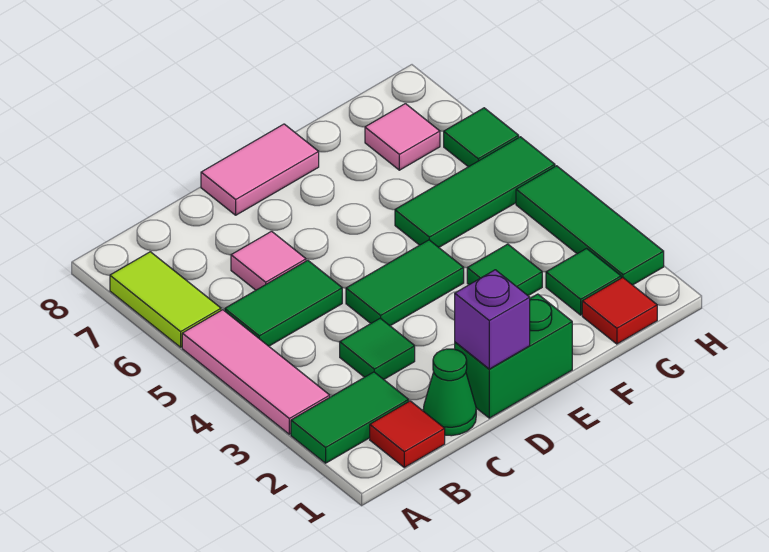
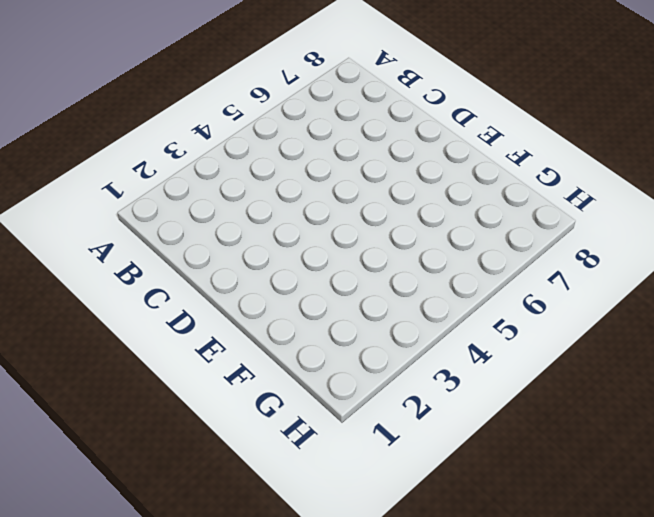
none -> green tile A2:B2 level 1
none -> pink tile A3:A5 level 1
none -> lime tile A6:A7 level 1

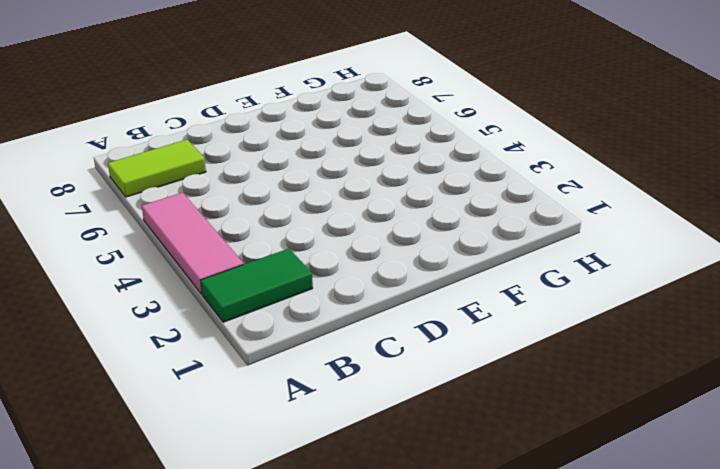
lime tile A7:B7 level 1 -> lime tile A6:A7 level 1
none -> red tile B1 level 1
none -> green tile B5:C5 level 1
none -> green cone C1 level 1

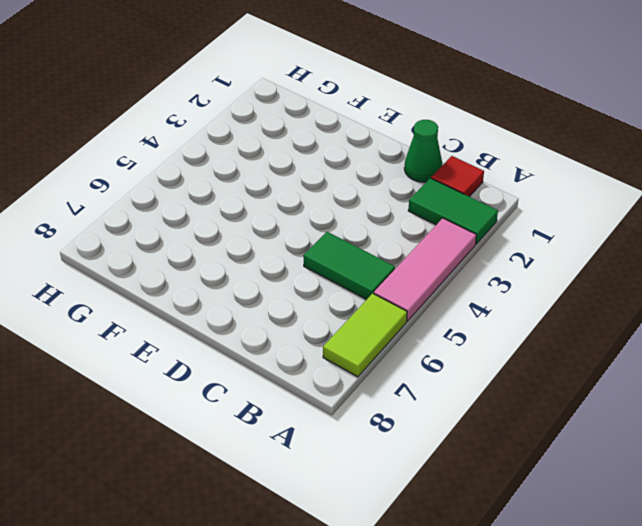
none -> green tile C3 level 1
none -> pink tile C6 level 1
none -> green brick D1:E1 level 1

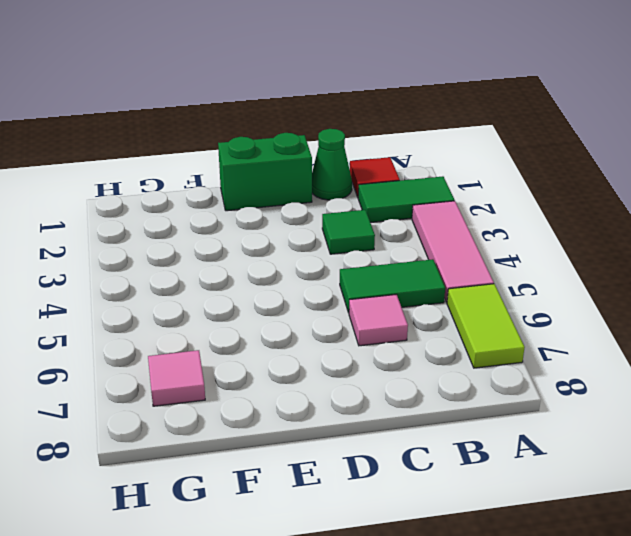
none -> green tile D4:E4 level 1
none -> pink tile D8:E8 level 1
none -> green tile F3 level 1

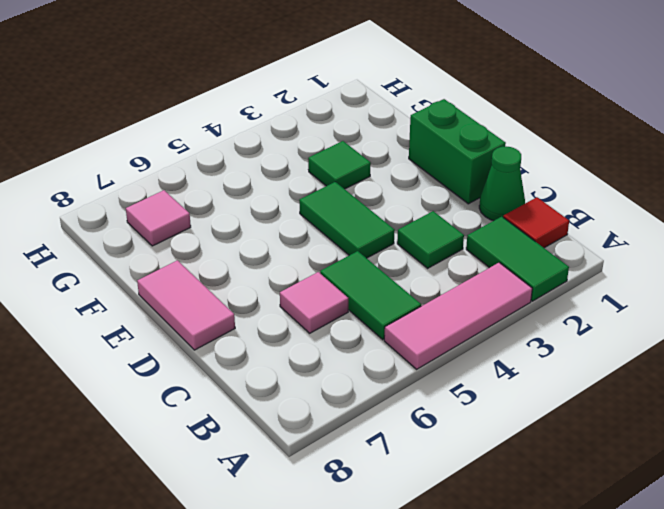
none -> lime tile A6:A7 level 1
none -> green tile F5:H5 level 1
none -> red tile G1 level 1

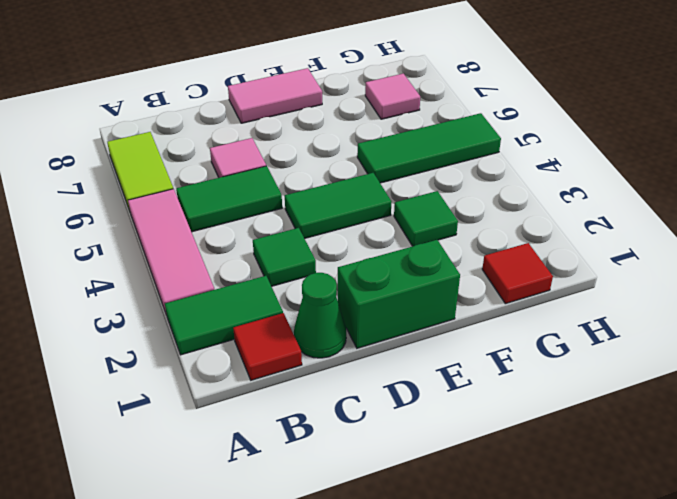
none -> green tile G2 level 1
none -> green tile H2:H4 level 1
none -> green tile H6 level 1

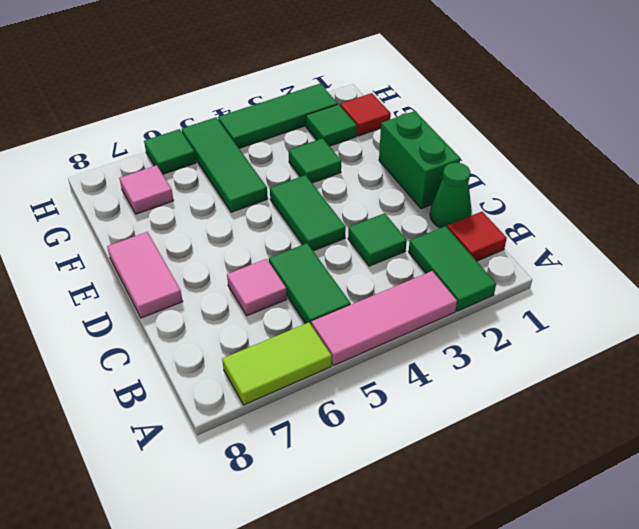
none -> purple brick D1 level 2

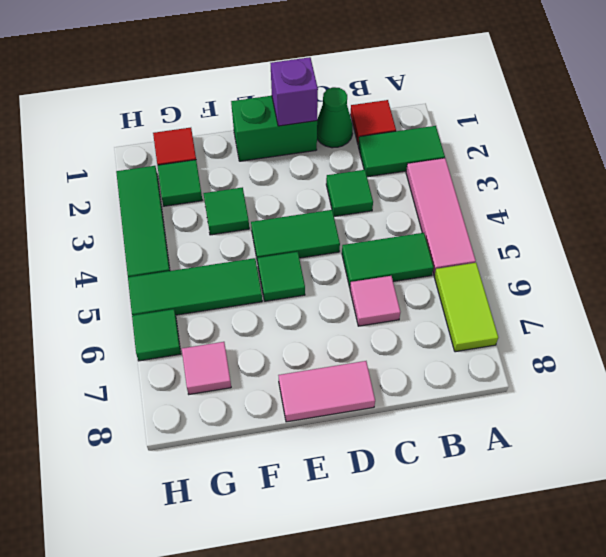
green tile E5 level 1 -> none

